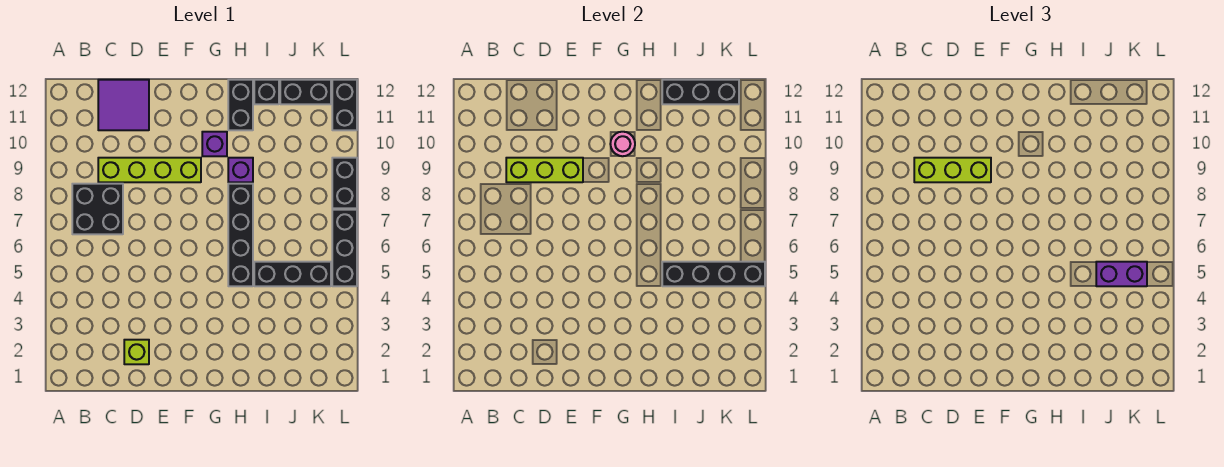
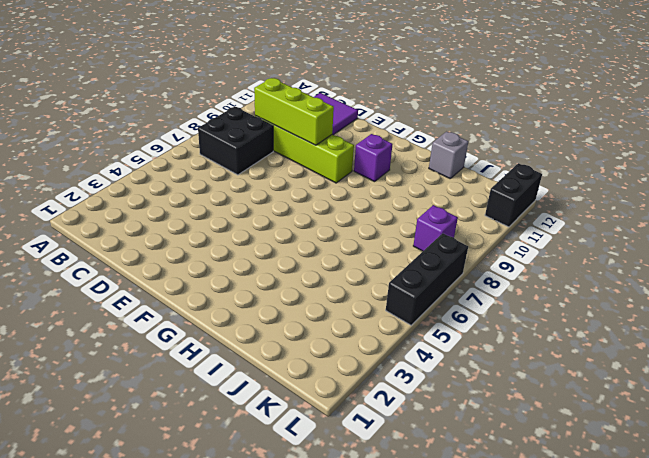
grey brick I12 level 1 -> black brick I12 level 1
purple brick K8 level 1 -> purple brick H9 level 1
none -> lime brick D2 level 1
none -> black brick H5:H8 level 1
none -> black brick H11:H12 level 1

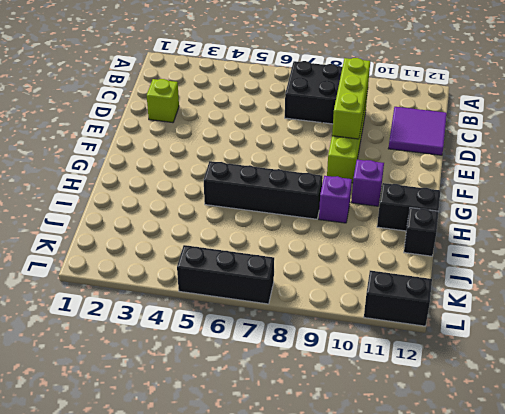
none -> black brick I5:K5 level 1
none -> black brick J12:K12 level 1
none -> black brick L8:L9 level 1

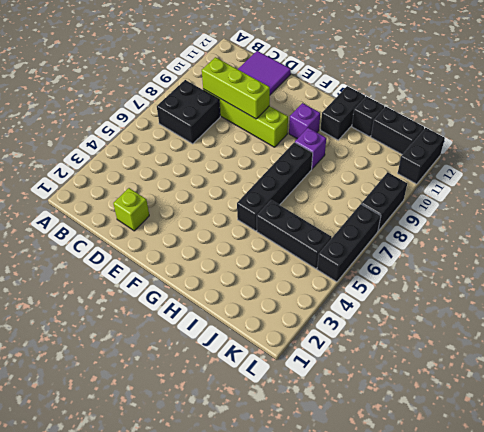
none -> pink round brick G10 level 2
none -> black brick I5:L5 level 2
none -> black brick I12:K12 level 2

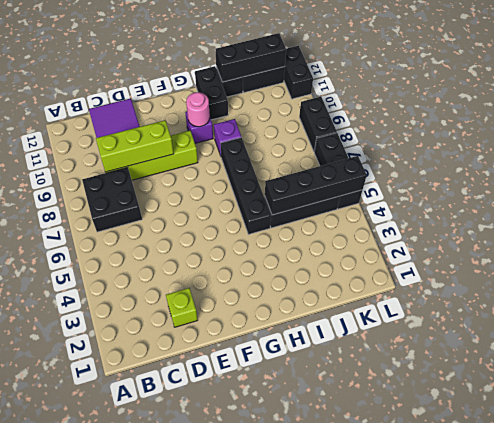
none -> lime brick C9:E9 level 3
none -> purple brick J5:K5 level 3

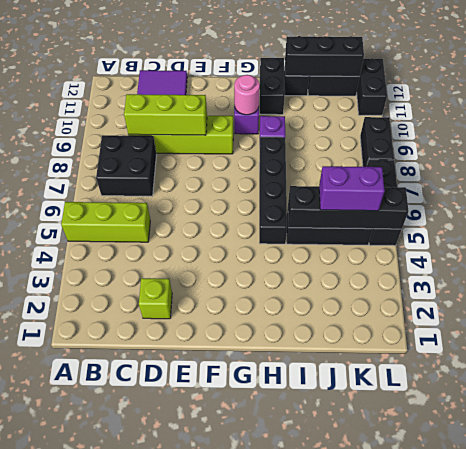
lime brick A5:C5 level 1 -> lime brick C9:E9 level 3

